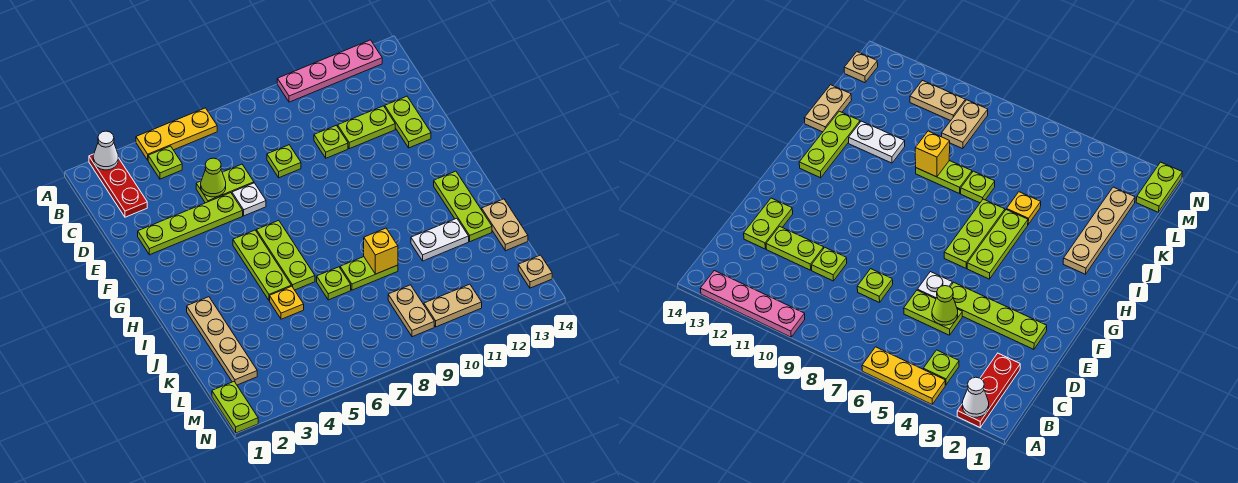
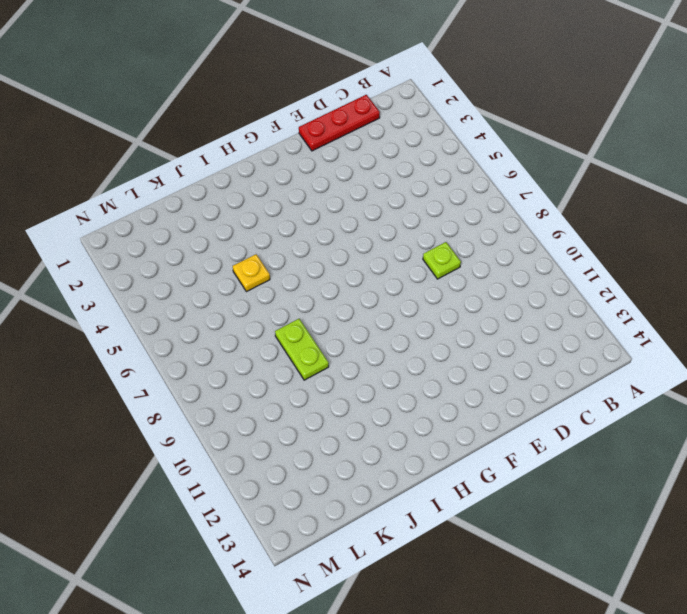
red plate C1:E1 level 1 -> red plate A2:C2 level 1
none -> yellow plate A4:A6 level 1
none -> pink plate A10:A13 level 1
none -> lime plate B4 level 1

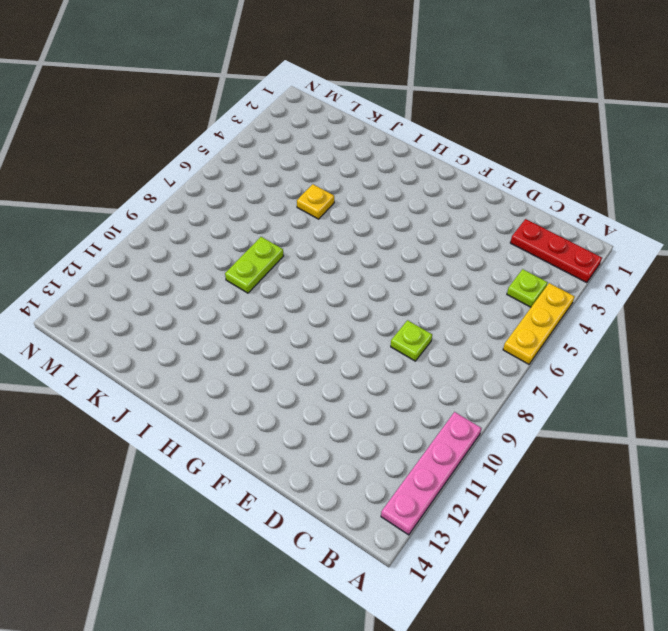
none -> lime plate D5:D6 level 1
none -> lime plate D10 level 1
none -> lime plate D11:D12 level 1

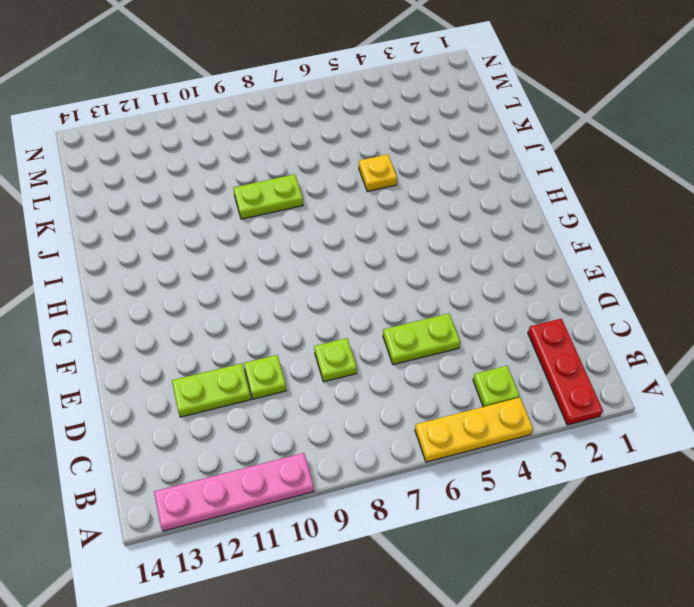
none -> lime plate D13:E13 level 1
none -> lime plate E2:E5 level 1
none -> white plate E6 level 1

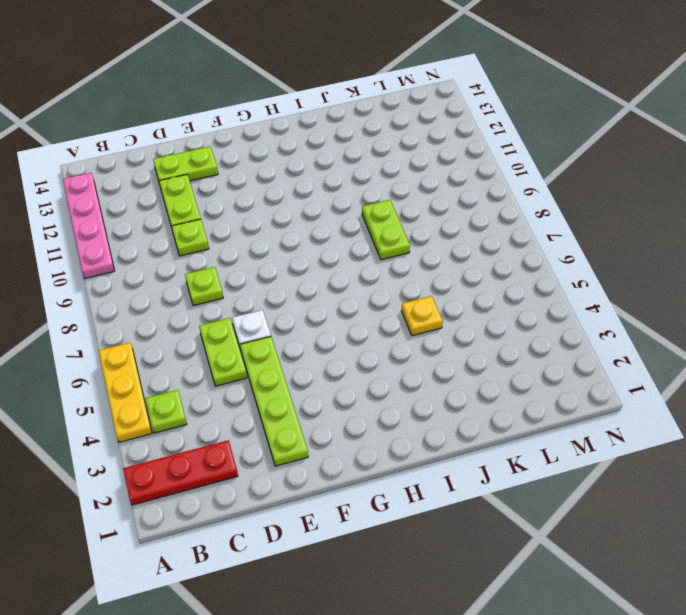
none -> lime plate G5:I5 level 1
none -> lime plate G6:I6 level 1
none -> lime plate H13:J13 level 1

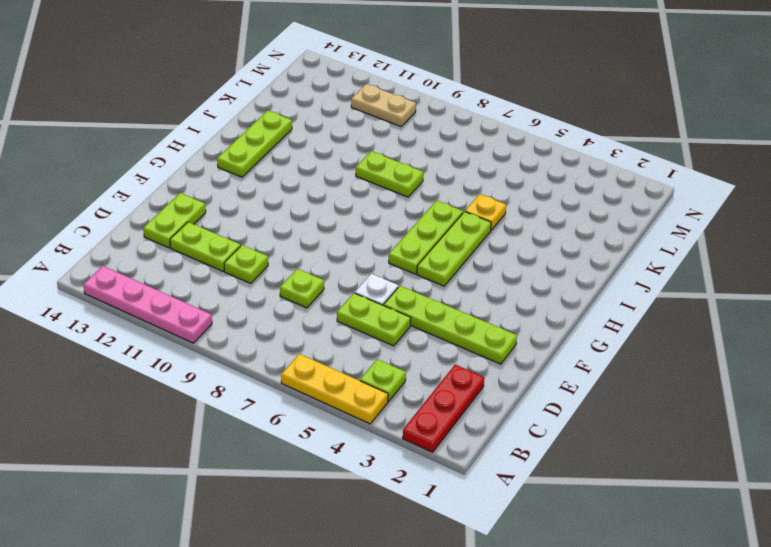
none -> tan plate I2:L2 level 1
none -> lime plate J7 level 1
none -> white plate J11:J12 level 1

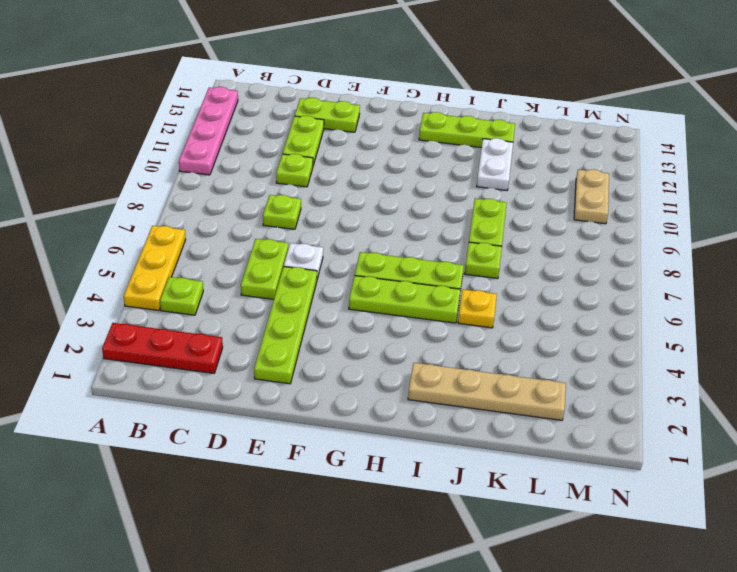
none -> tan plate J14:K14 level 1
none -> tan plate L9:M9 level 1
none -> lime plate M1:N1 level 1

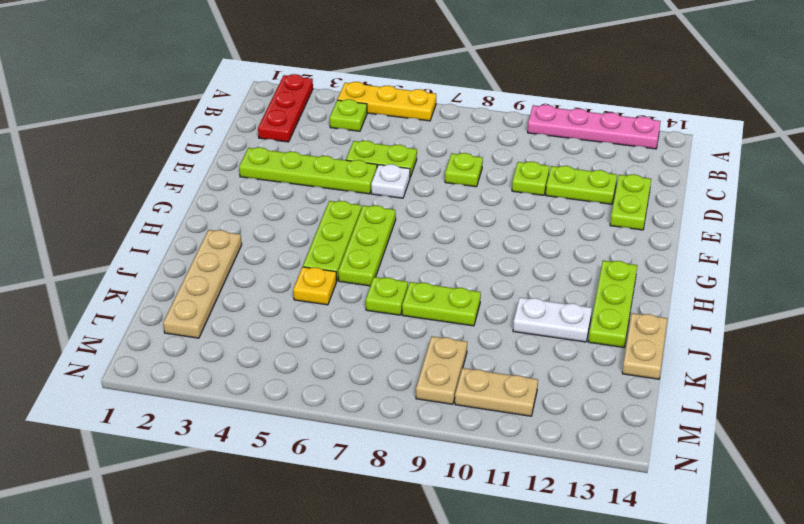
none -> lime plate M1:N1 level 1
none -> tan plate M14 level 1
none -> white cone A2 level 2

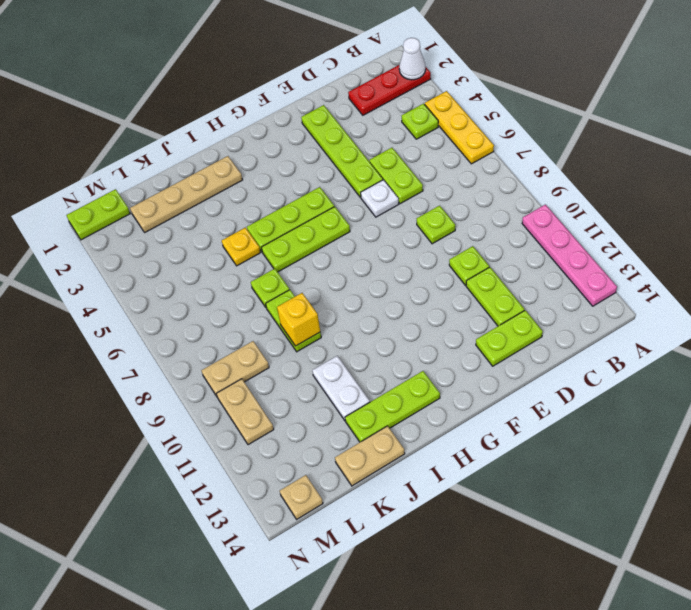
none -> lime cone D5 level 2

